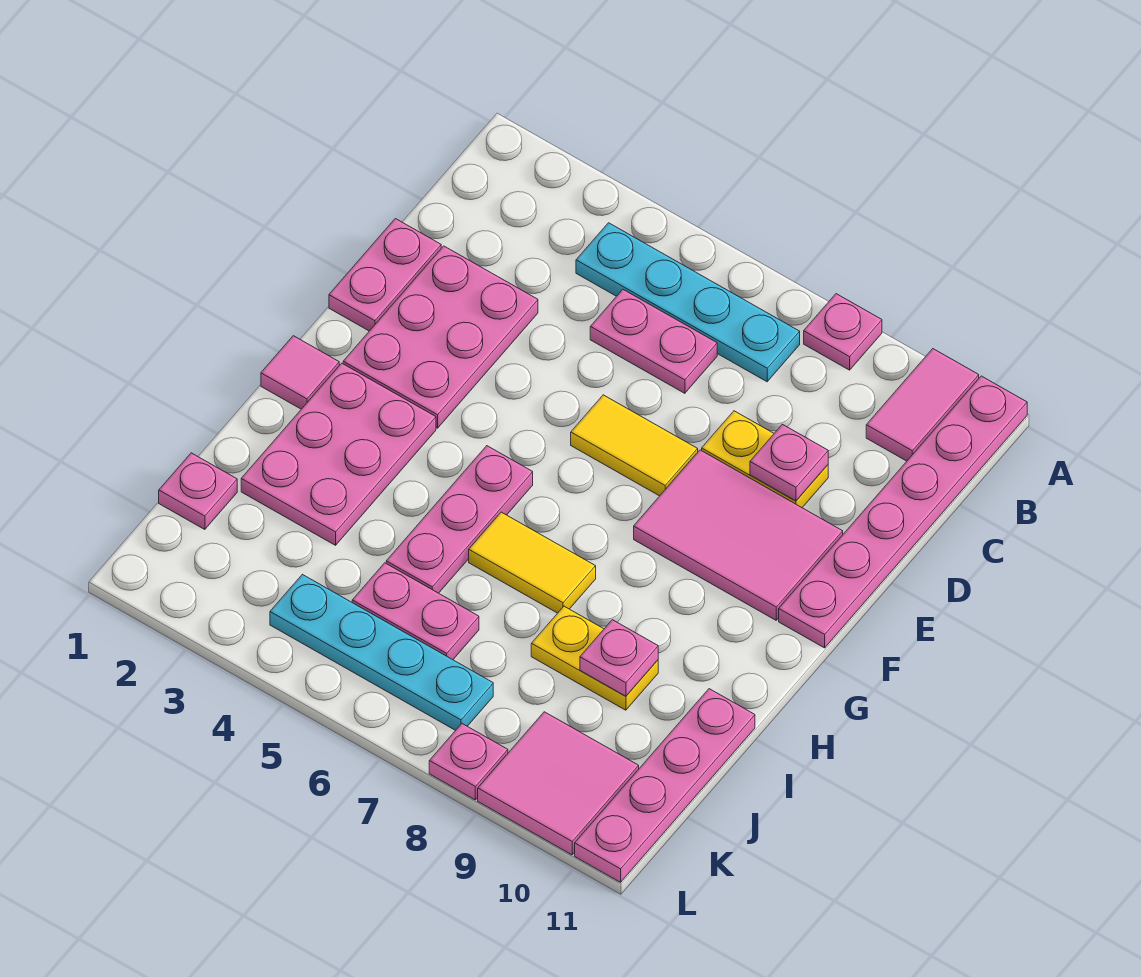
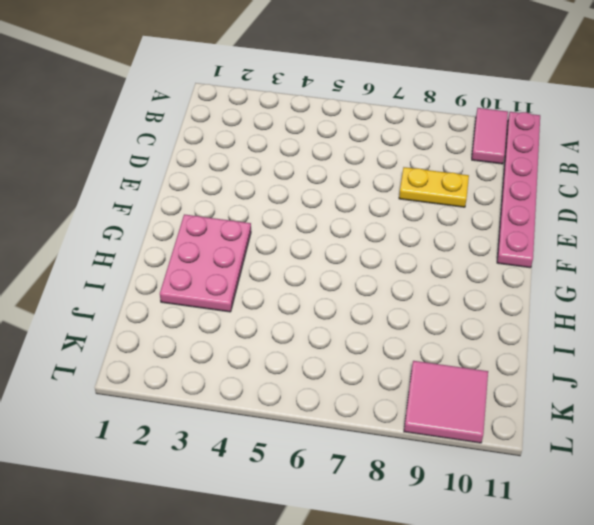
none -> pink plate A8 level 1
none -> cyan plate B4:B7 level 1
none -> pink plate C5:C6 level 1

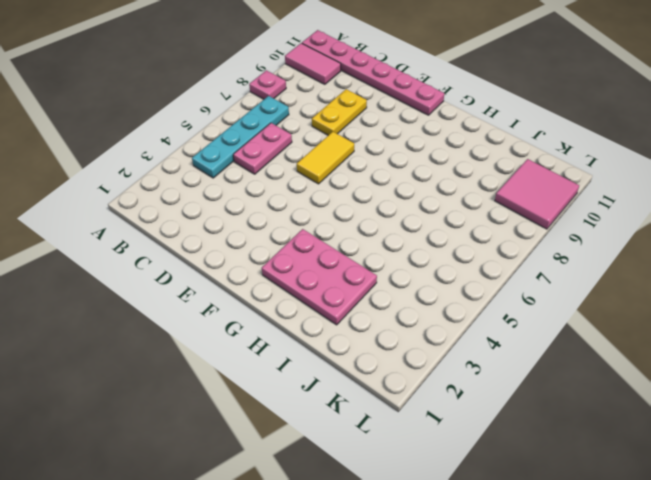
none -> pink plate D1:E1 level 1
none -> pink plate D2:F3 level 1
none -> pink tile E8:F10 level 1

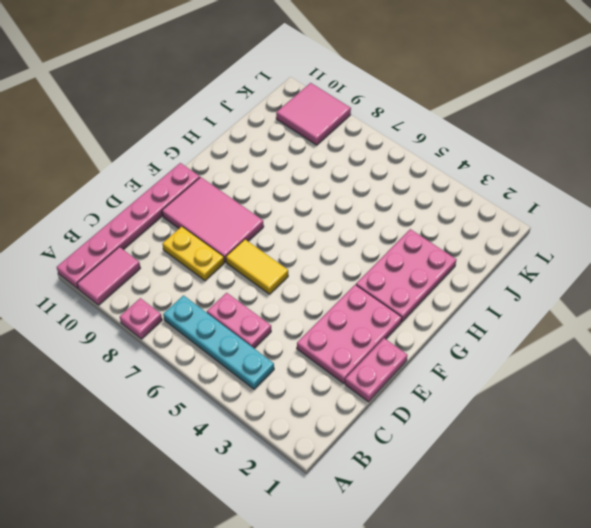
none -> pink tile G1 level 1
none -> pink plate G5:I5 level 1
none -> yellow tile H6:H7 level 1

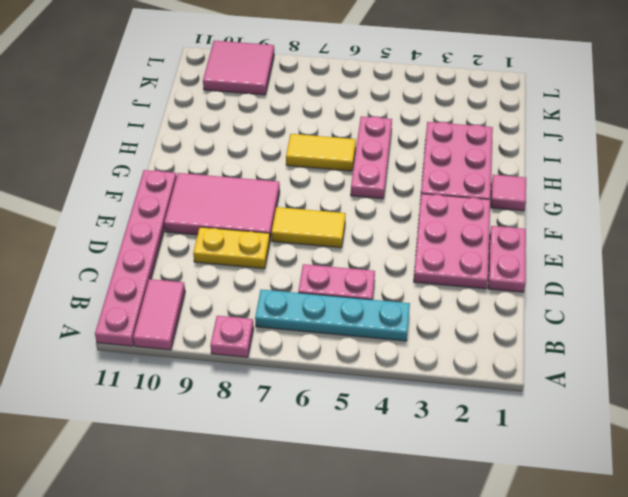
none -> yellow plate I8:I9 level 1
none -> pink plate I11:L11 level 1
none -> pink plate J1 level 1

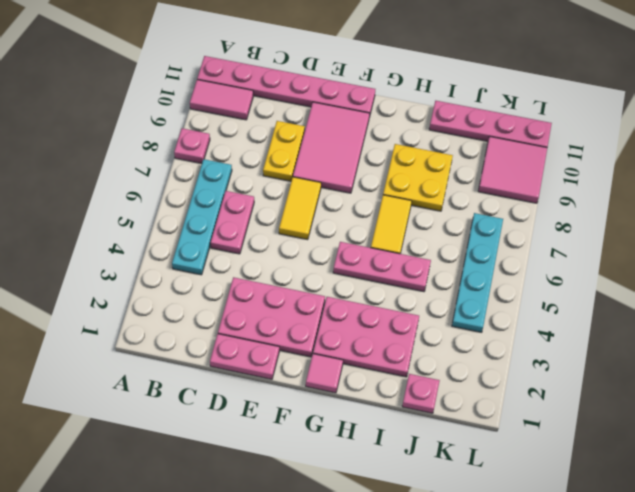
yellow plate H8:I9 level 1 -> yellow plate I8:I9 level 1
none -> pink plate J5:J6 level 1
none -> pink plate L8 level 1
none -> pink plate D9 level 2

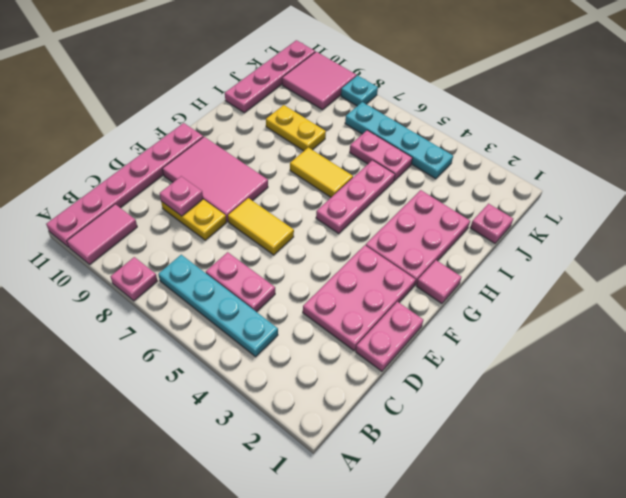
cyan plate L8 level 1 -> pink plate L8 level 1
none -> pink plate I9 level 2

